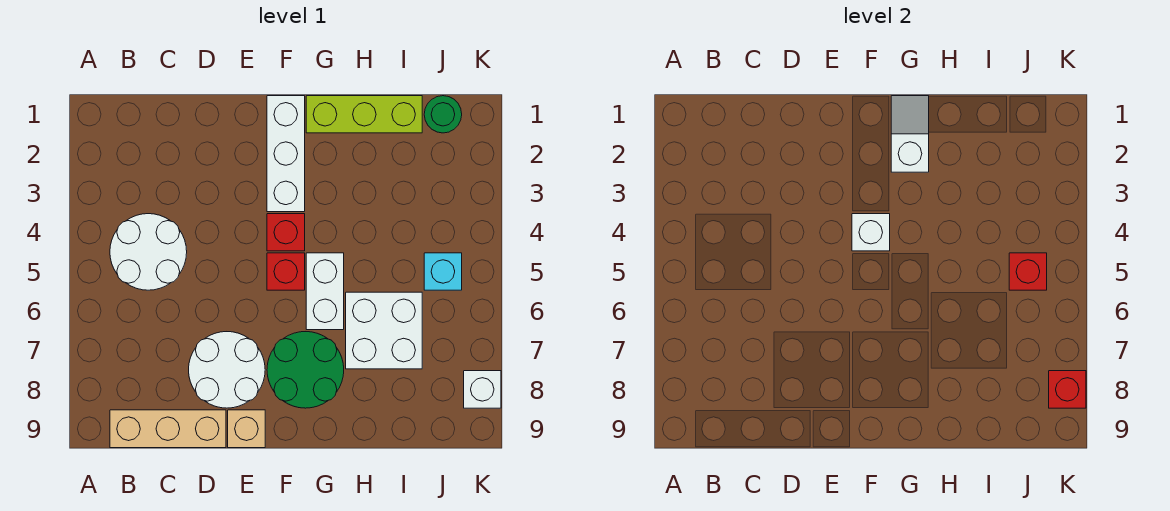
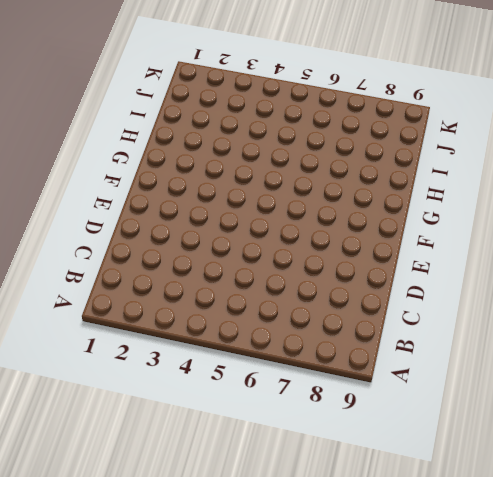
none -> white round brick B4:C5 level 1
none -> tan brick B9:D9 level 1
none -> white round brick D7:E8 level 1

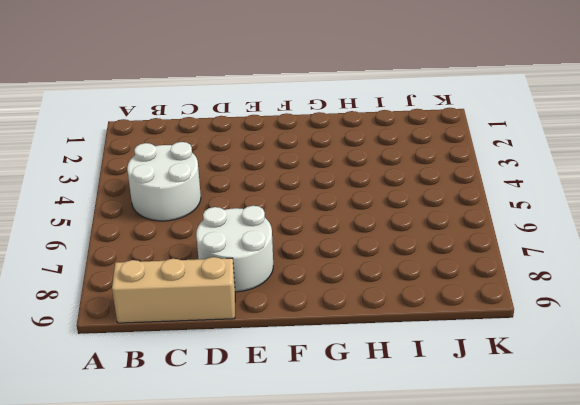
none -> tan brick E9 level 1
none -> white brick F1:F3 level 1
none -> red brick F4 level 1

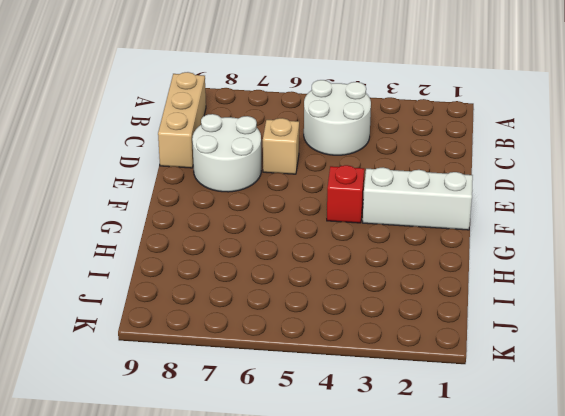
tan brick D6 level 1 -> tan brick E9 level 1
none -> red brick F5 level 1
none -> green round brick F7:G8 level 1
none -> lime brick G1:I1 level 1

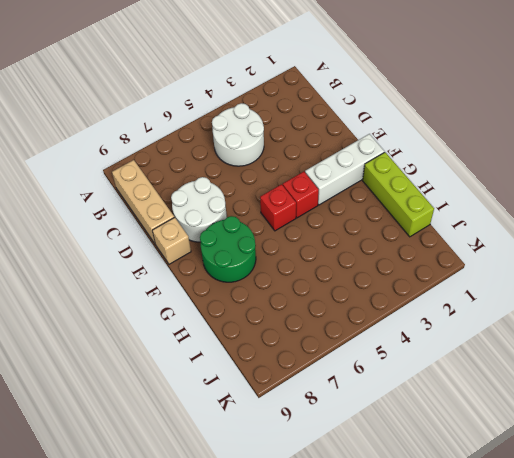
none -> white brick G5:G6 level 1
none -> white brick H6:I7 level 1
none -> green round brick J1 level 1

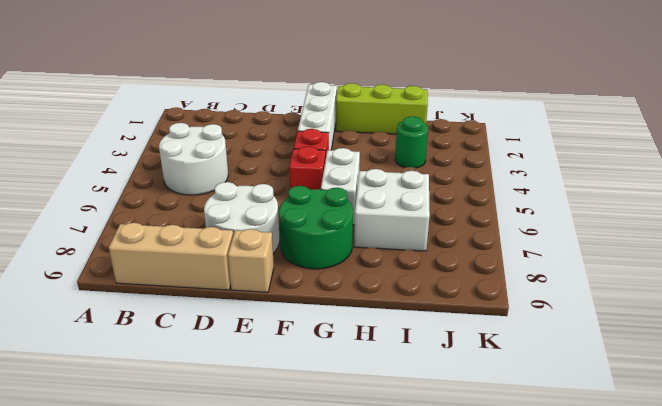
green round brick I3 level 1 -> green round brick J1 level 1
none -> cyan brick J5 level 1
none -> white brick K8 level 1
none -> white brick F4 level 2

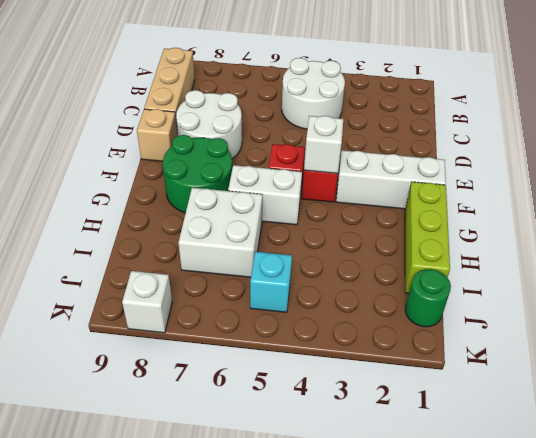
none -> white slope G1:G2 level 2 top 2
none -> red brick J5 level 2
none -> red brick K8 level 2

